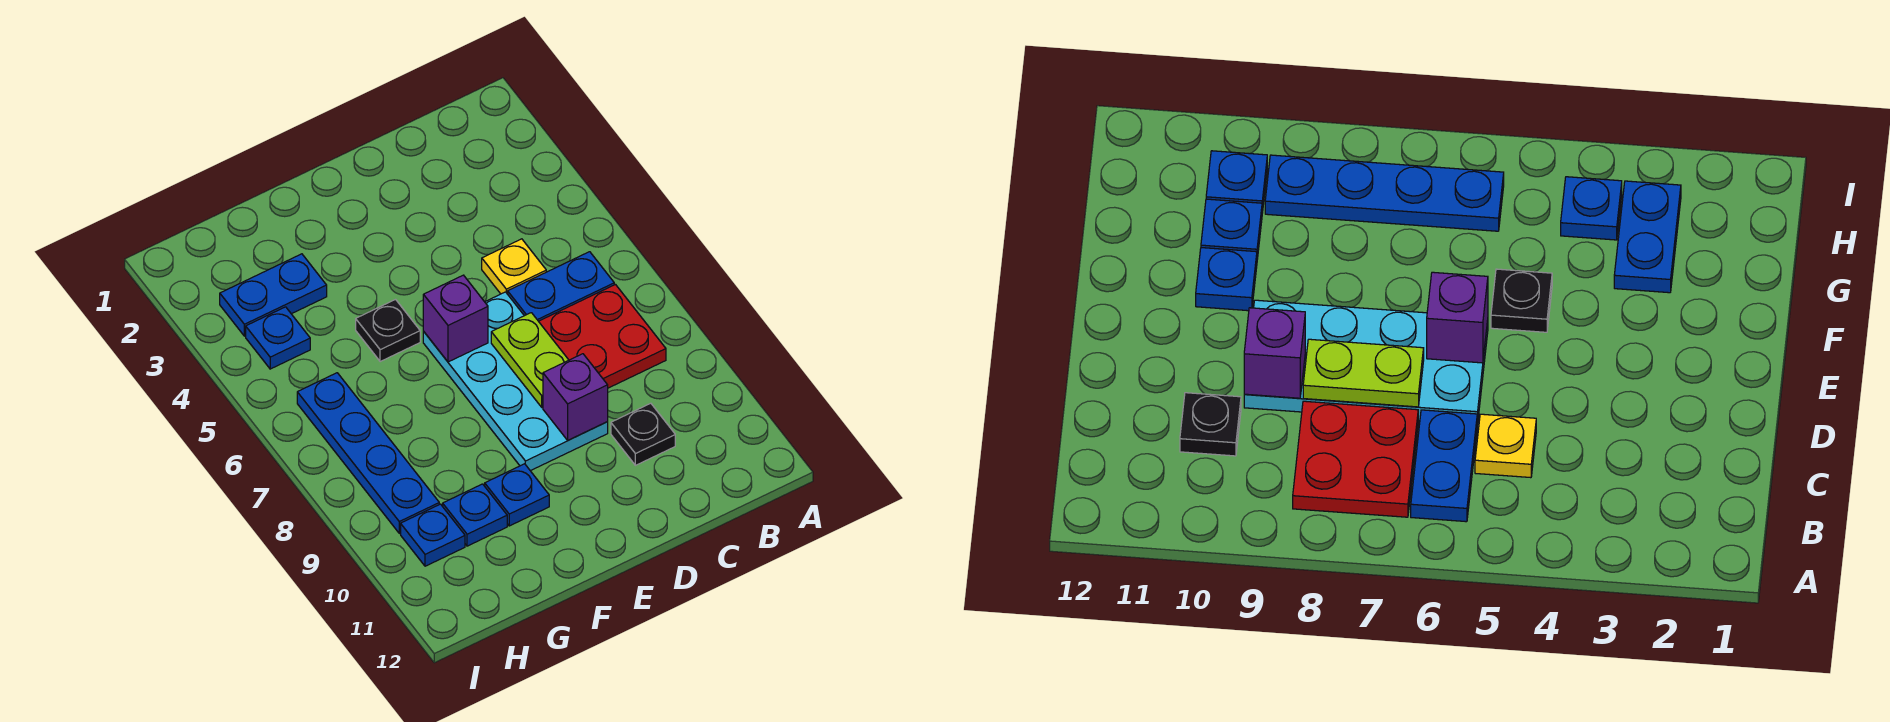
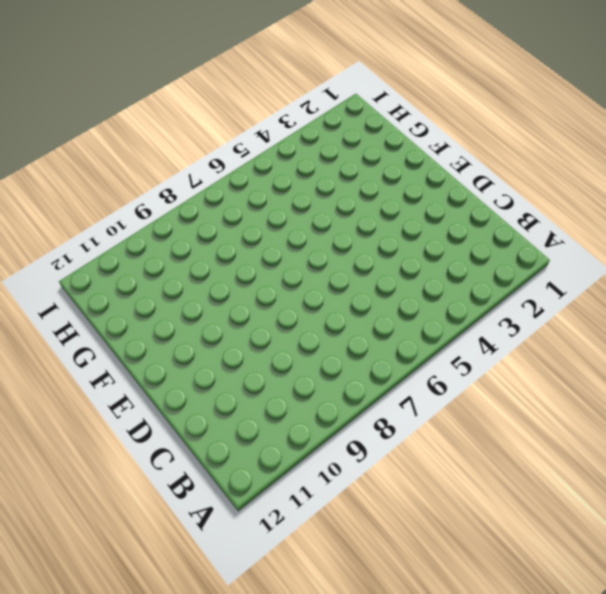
none -> blue plate B6:C6 level 1
none -> red plate B7:C8 level 1
none -> yellow plate C5 level 1

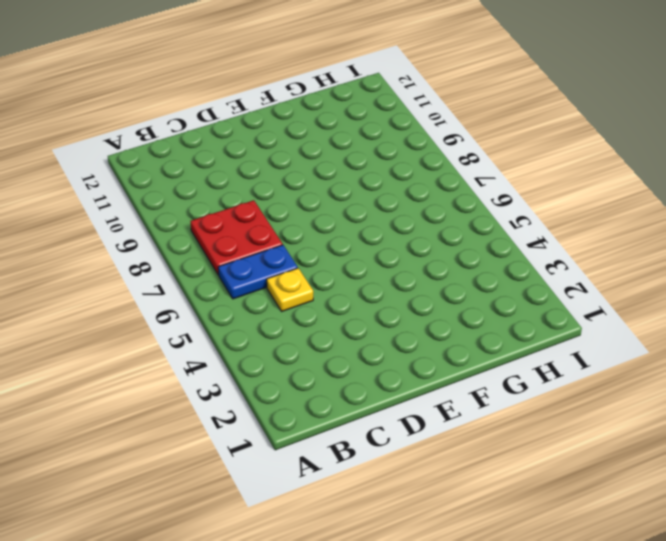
none -> black plate C10 level 1
none -> cyan plate D6:E9 level 1
none -> black plate F5 level 1

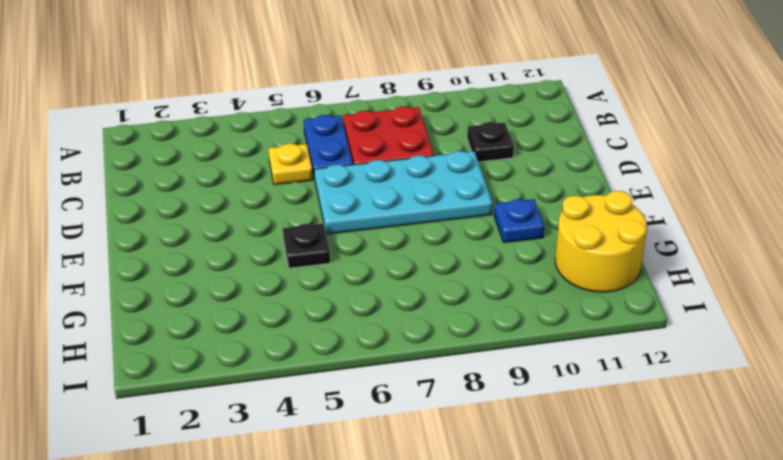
yellow round brick G11:H12 level 1 -> none
none -> blue plate G3:H3 level 1
none -> blue plate G10 level 1
none -> blue plate H4 level 1

